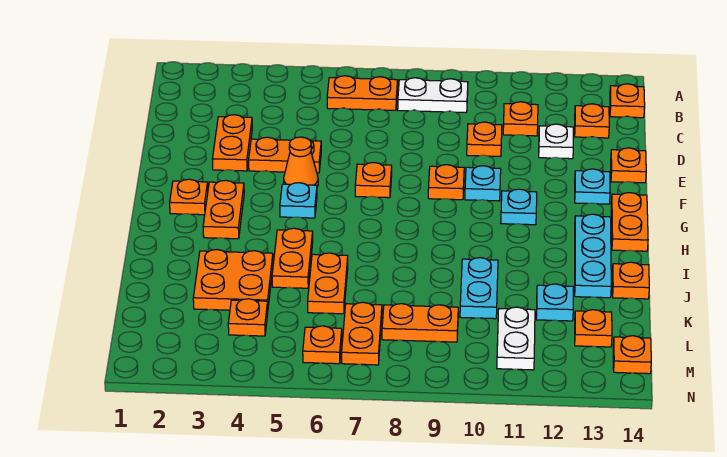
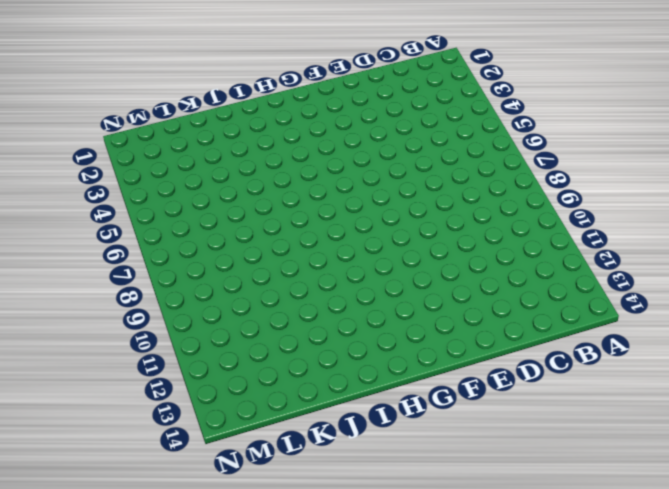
none -> orange plate B6:B7 level 1
none -> white plate B8:B9 level 1
none -> orange plate B14 level 1
none -> orange plate C11 level 1

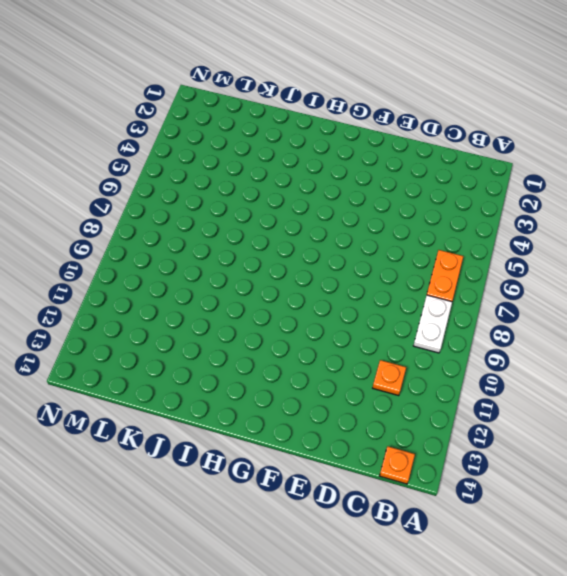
none -> orange plate C13 level 1
none -> orange plate D3:E3 level 1
none -> orange plate D10 level 1
none -> white plate D12 level 1

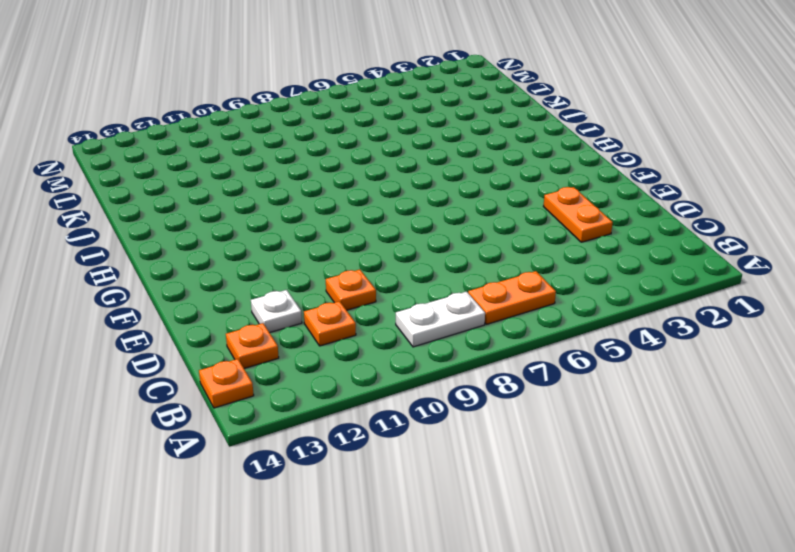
none -> orange plate E4:E5 level 1
none -> orange plate E14 level 1
none -> orange cone F5 level 1
none -> orange plate F7 level 1

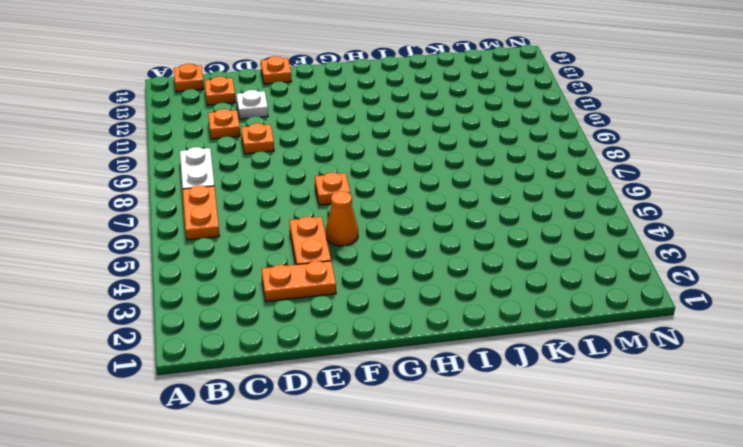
none -> orange plate F9 level 1
none -> cyan plate F10 level 1
none -> cyan plate F13 level 1
none -> orange plate G2 level 1

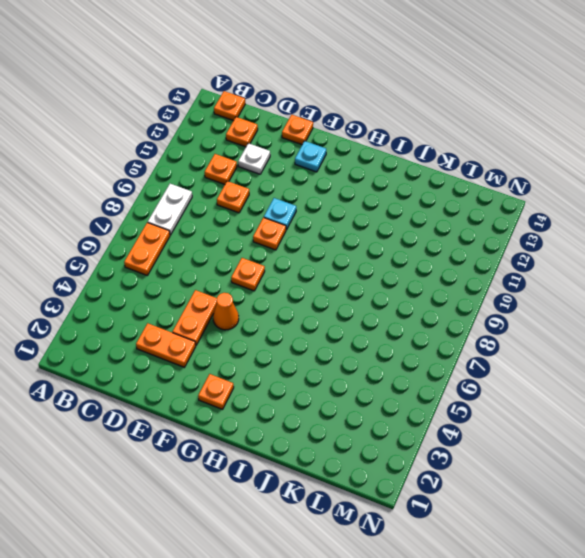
none -> orange plate G3:H3 level 1
none -> cyan plate G5 level 1
none -> cyan plate G11 level 1
none -> orange plate G14:H14 level 1

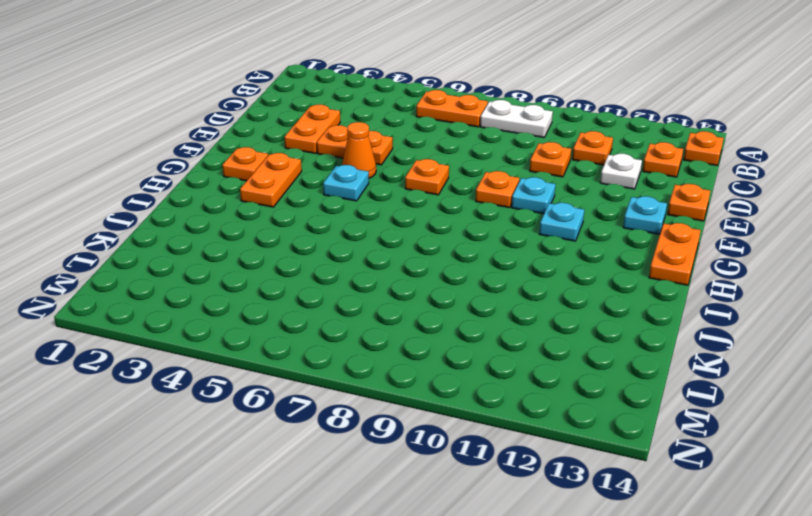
none -> cyan plate H13:J13 level 1
none -> orange plate I5:J5 level 1
none -> orange plate J3:K4 level 1
none -> orange plate J6:K6 level 1

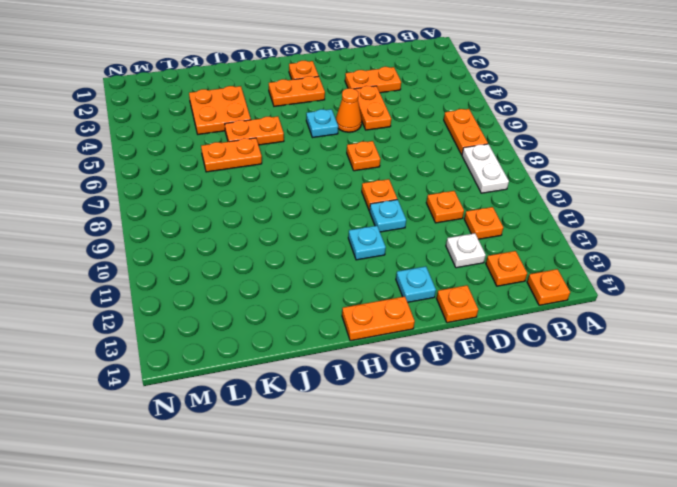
none -> cyan plate H13:J13 level 1
none -> cyan plate J10:K10 level 1
none -> orange plate J14 level 1
none -> cyan plate K12 level 1

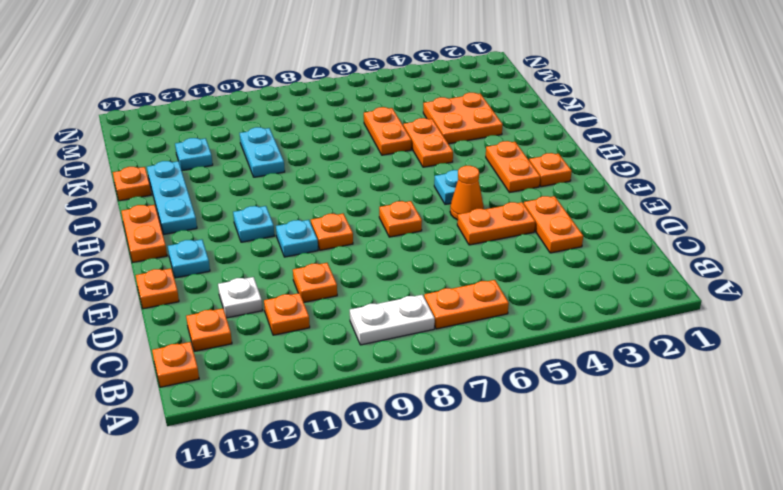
none -> orange plate L4 level 1
none -> orange plate L7:M7 level 1
none -> orange plate L8:L9 level 1
none -> white plate L11:M11 level 1

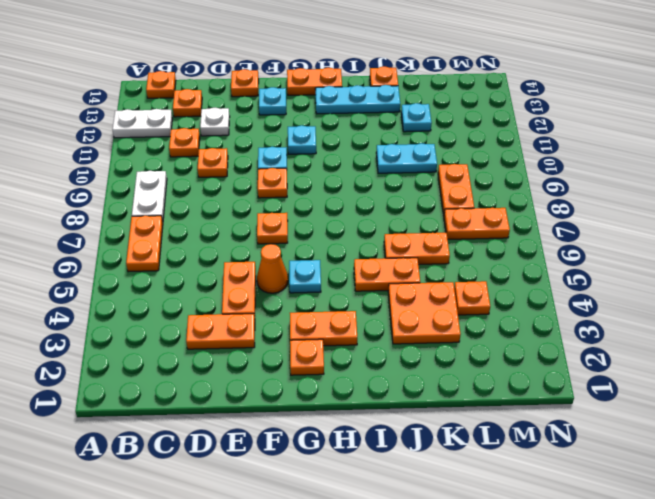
white plate A12:B12 level 1 -> white plate L11:M11 level 1
none -> orange plate L13 level 1
none -> orange plate M6 level 1
none -> orange plate M14 level 1

